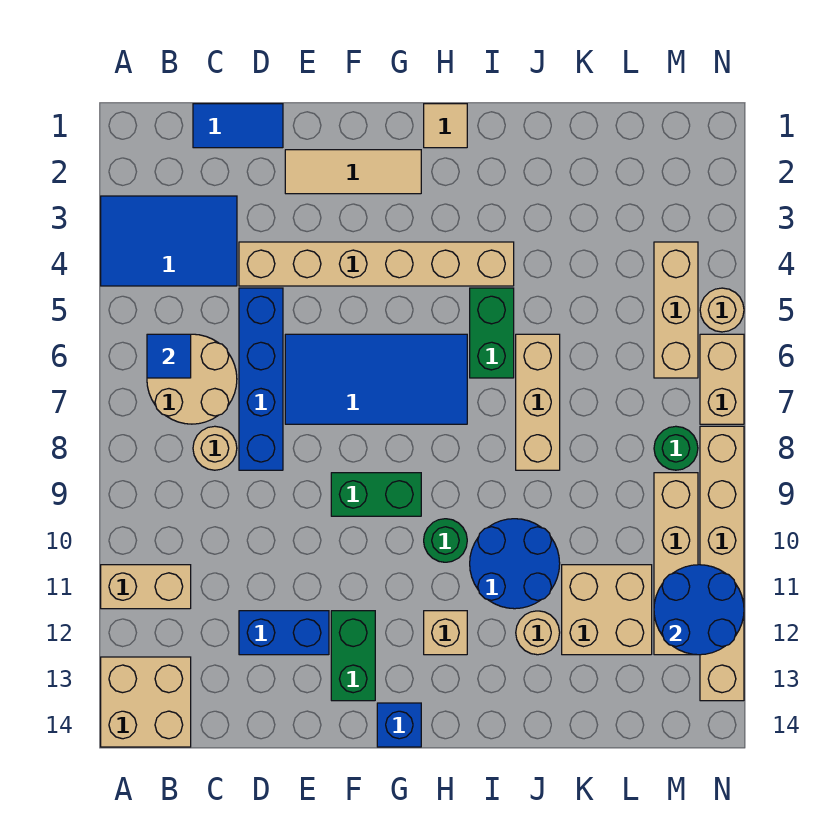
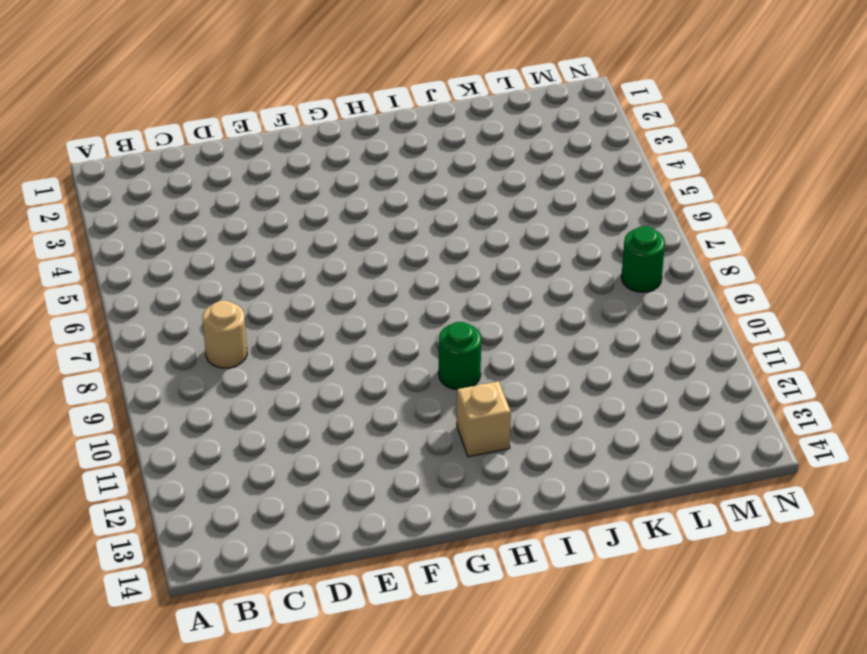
none -> blue tile A3:C4 level 1
none -> tan brick A11:B11 level 1
none -> tan brick A13:B14 level 1
none -> tan round brick B6:C7 level 1

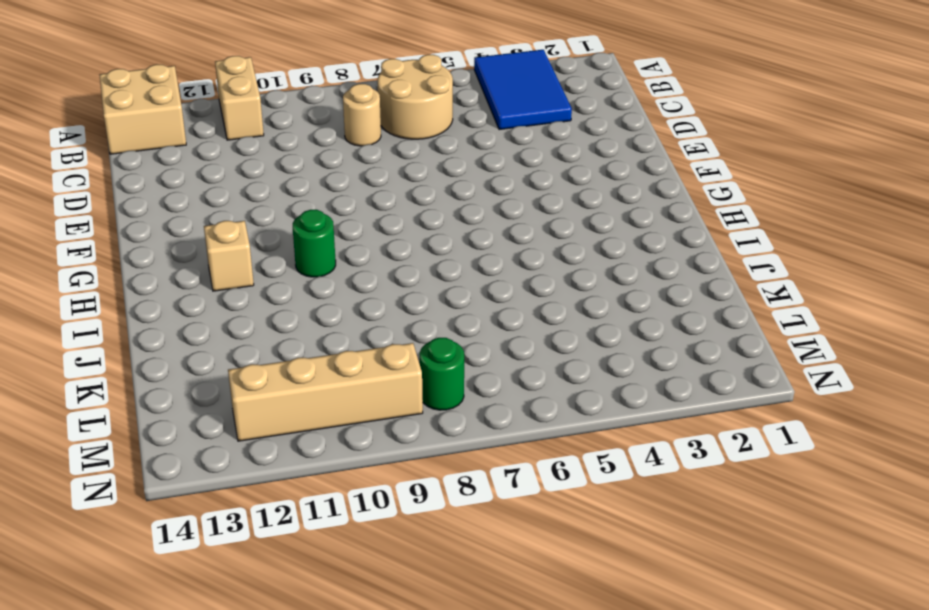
none -> blue tile C1:D1 level 1
none -> tan brick D4:I4 level 1
none -> blue brick D5:D8 level 1
none -> blue brick D12:E12 level 1

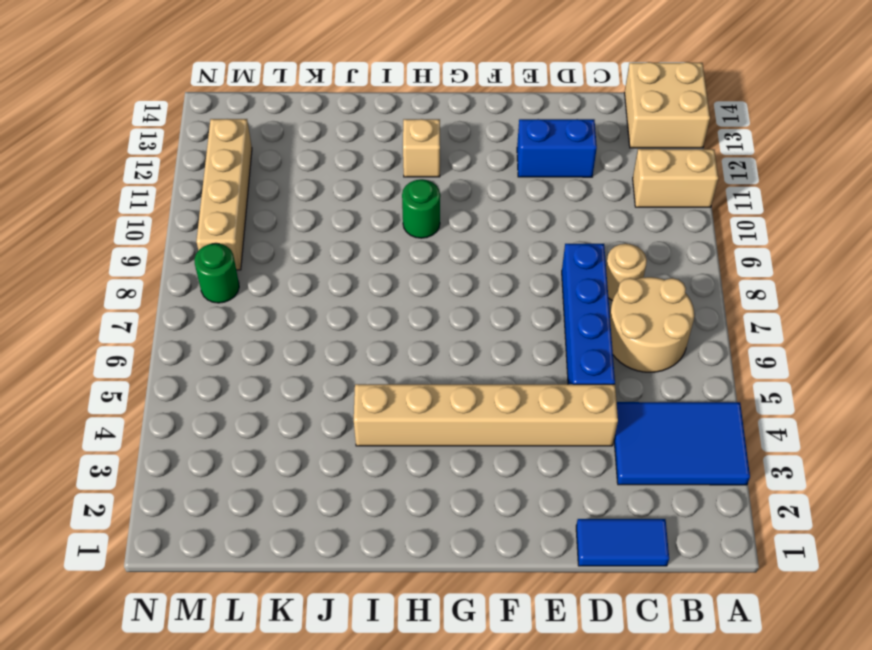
none -> tan tile E2:G2 level 1
none -> blue tile E6:H7 level 1
none -> green brick F9:G9 level 1
none -> green brick F12:F13 level 1

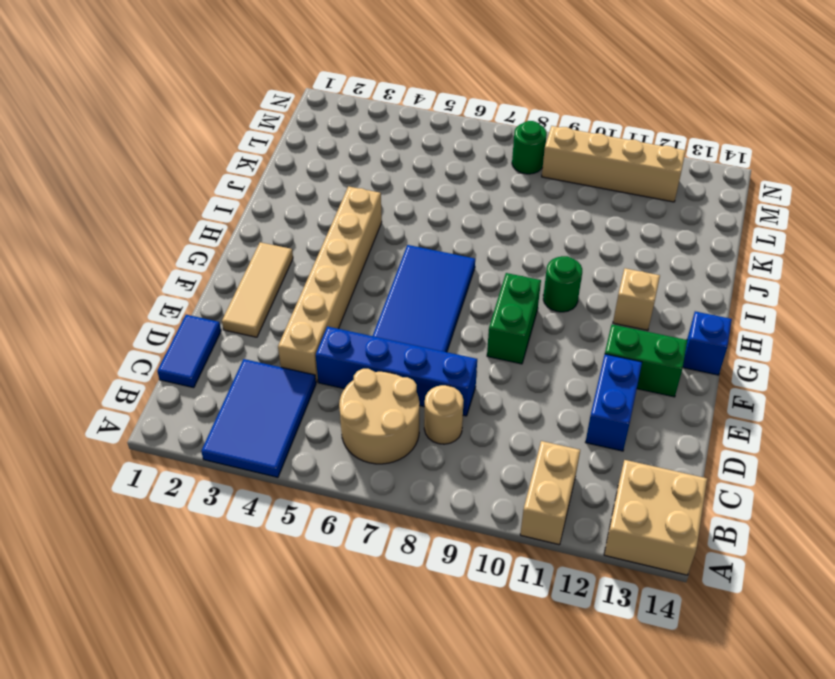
none -> tan tile H1 level 1
none -> green brick I5:I6 level 1
none -> blue round brick I10:J11 level 1
none -> tan brick J6:J8 level 1

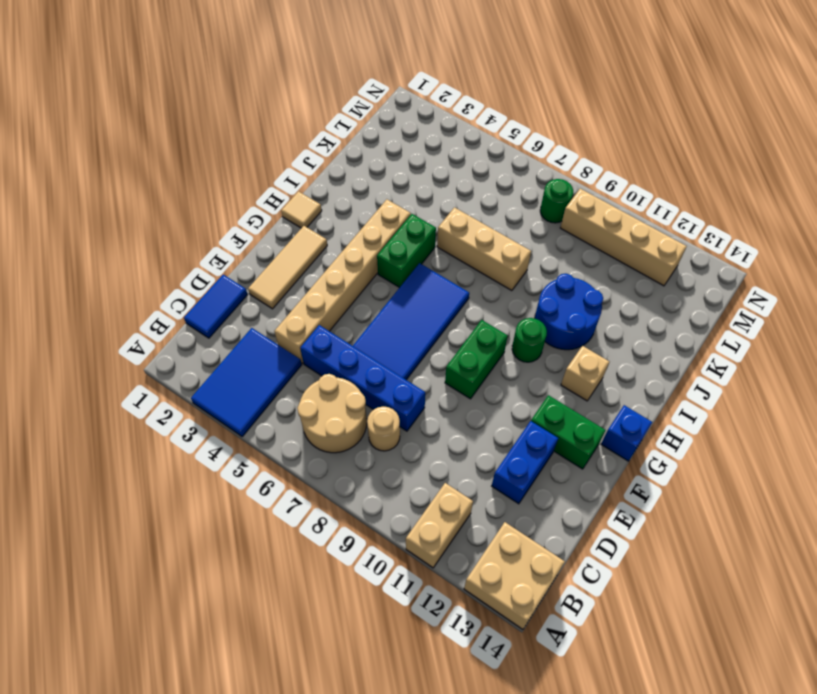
green brick H5:I5 level 1 -> green brick I5:I6 level 1
none -> tan round brick J12 level 1
none -> tan brick K11:L12 level 1
none -> tan brick M4:M6 level 1
none -> tan round brick N5 level 1

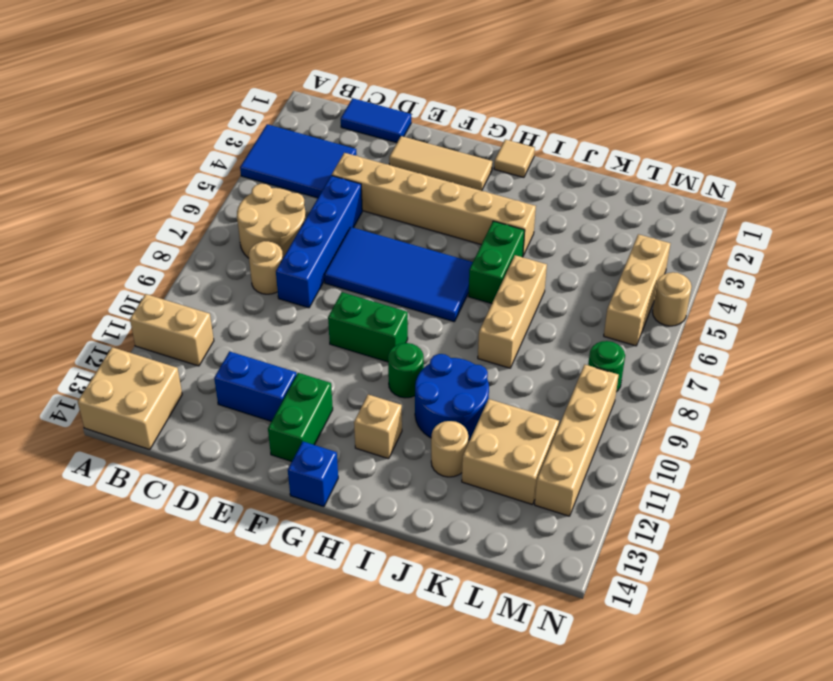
none -> tan brick N6:N7 level 1
none -> tan brick N8:N13 level 1
none -> blue tile B6 level 2
none -> blue round brick M11:N12 level 2

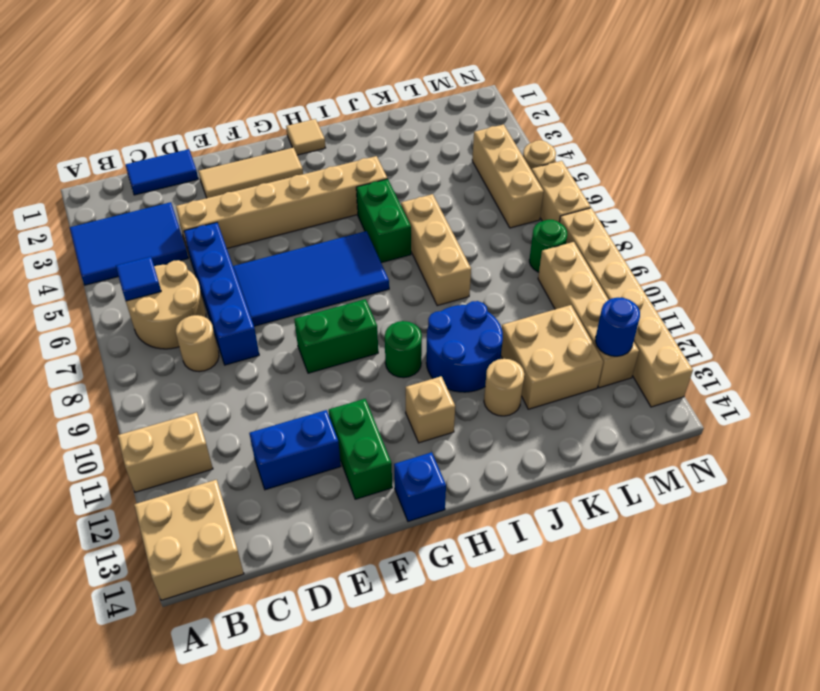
blue round brick M12 level 2 -> blue round brick M11:N12 level 2

